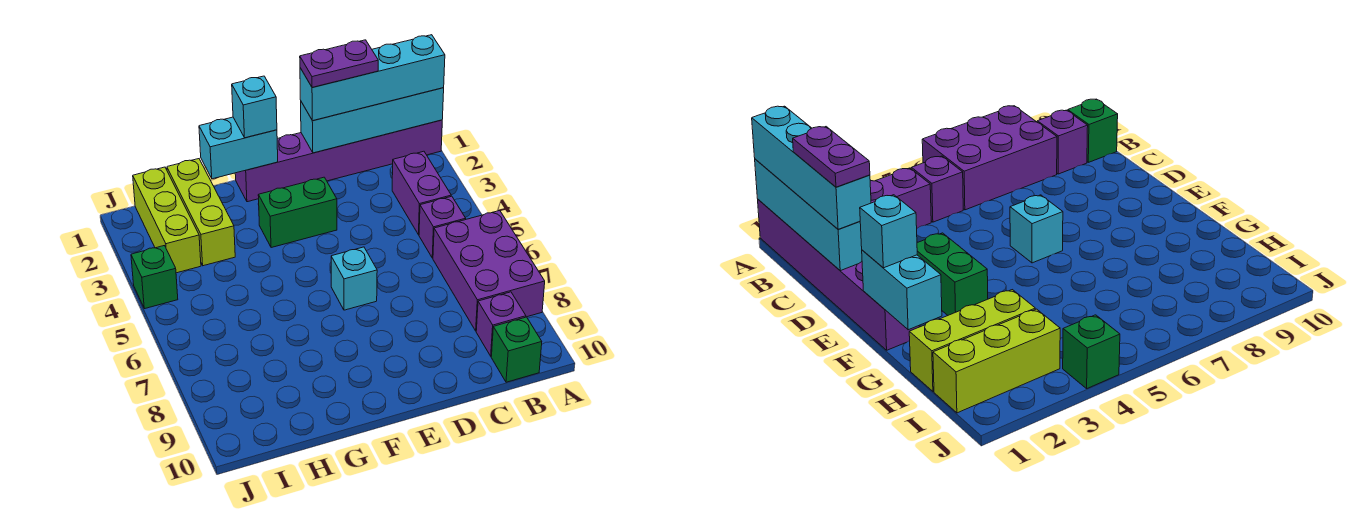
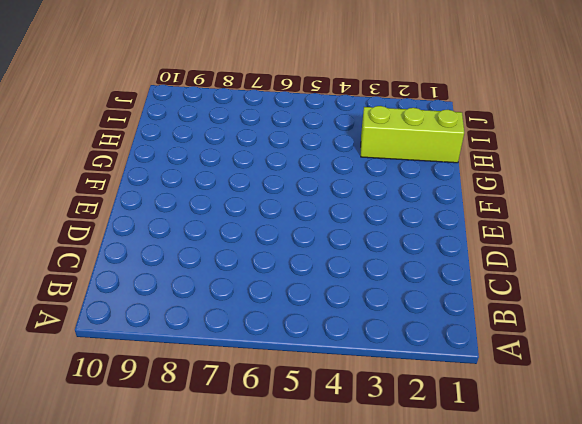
none -> purple brick A1:F1 level 1
none -> purple brick A6:B8 level 1
none -> purple brick B3:B4 level 1

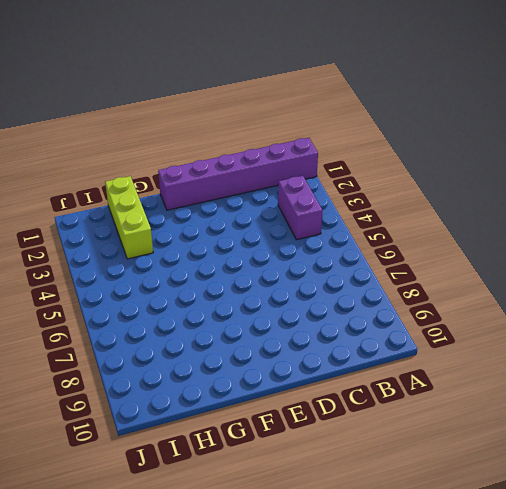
none -> purple brick A6:B8 level 1
none -> purple brick B5 level 1
none -> purple brick B9 level 1

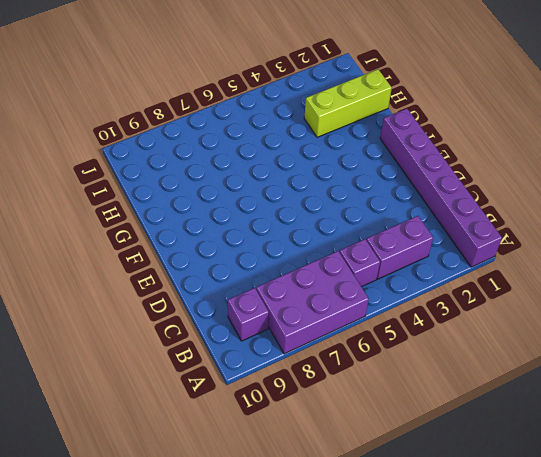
none -> green brick B10 level 1
none -> green brick E3:F3 level 1
none -> cyan brick E6 level 1

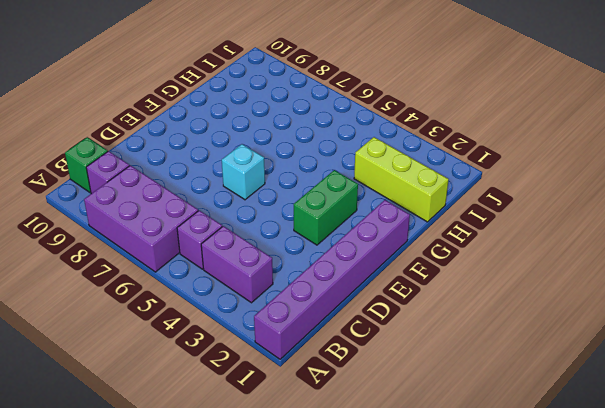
none -> lime brick I1:I3 level 1
none -> green brick J4 level 1
none -> cyan brick A1:D1 level 2

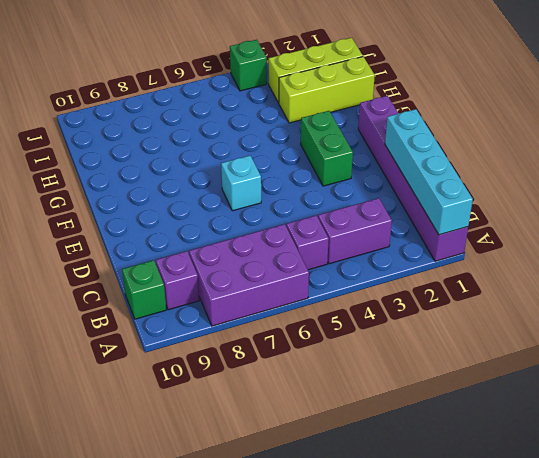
none -> cyan brick F1:G1 level 2
none -> cyan brick A1:D1 level 3
none -> cyan brick F1 level 3

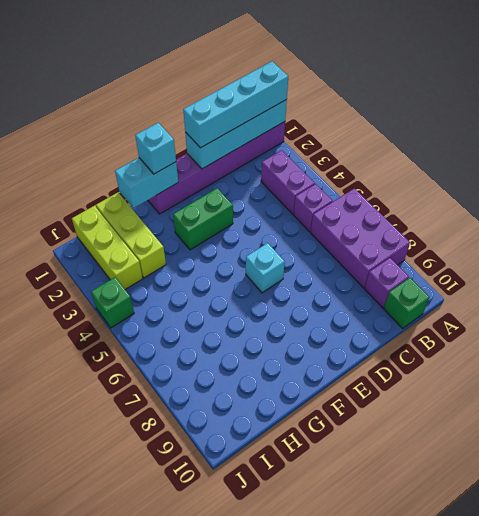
none -> purple plate C1:D1 level 4

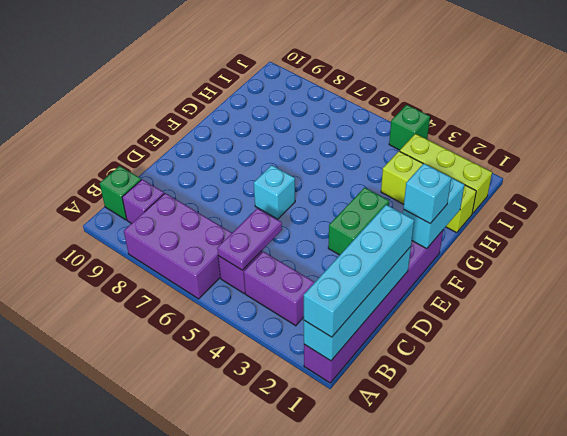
purple plate B5:C5 level 2 -> purple plate C1:D1 level 4

